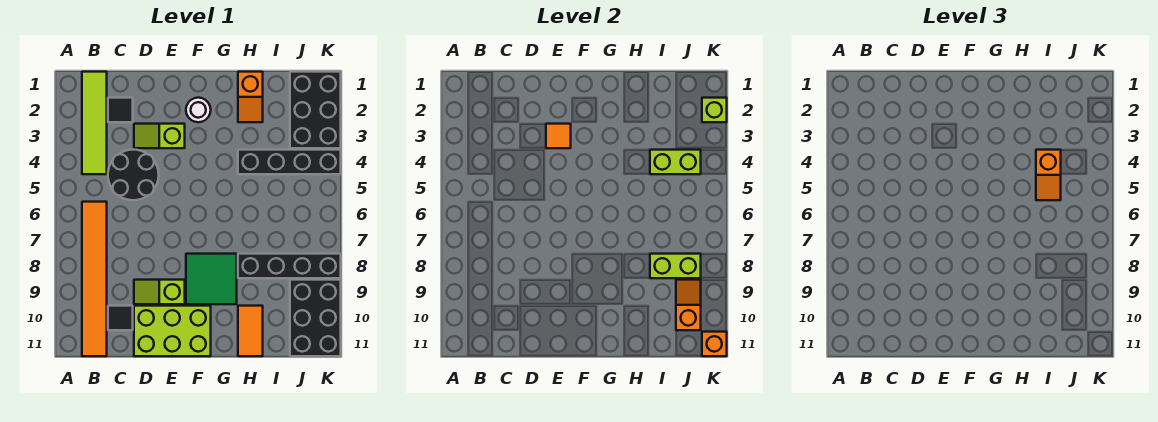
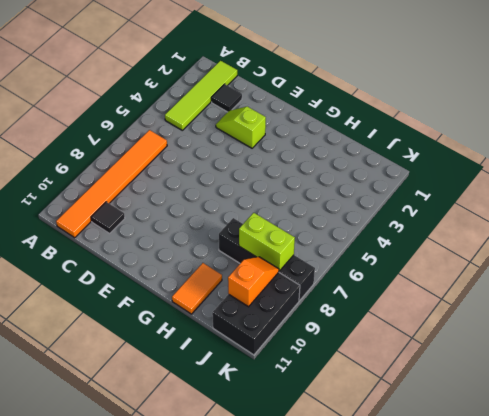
none -> black round brick C4:D5 level 1
none -> lime slope D9:E9 level 1 top E
none -> lime brick D10:F11 level 1

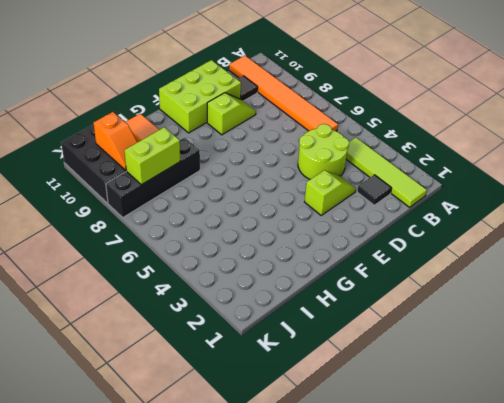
lime round brick C4:D5 level 1 -> black round brick C4:D5 level 1
none -> white round brick F2 level 1
none -> green tile F8:G9 level 1
none -> orange slope H1:H2 level 1 top 1

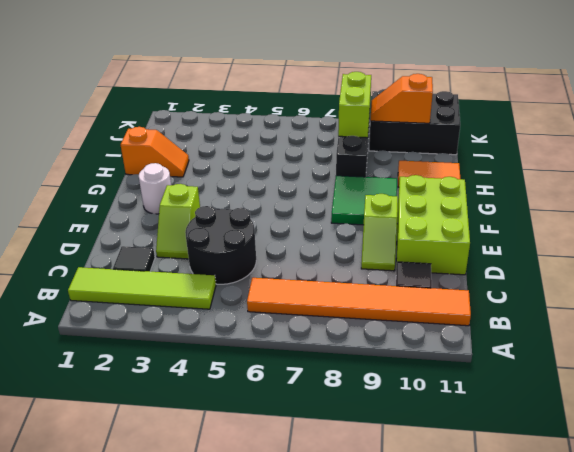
none -> black brick H4:K4 level 1
none -> black brick J1:K3 level 1
none -> orange tile E3 level 2

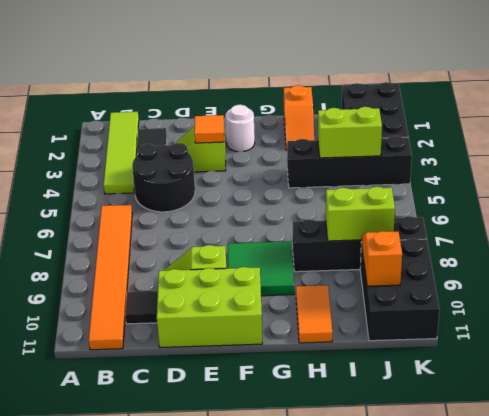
none -> lime brick K2 level 2
none -> orange brick K11 level 2
none -> orange slope I4:I5 level 3 top 4

